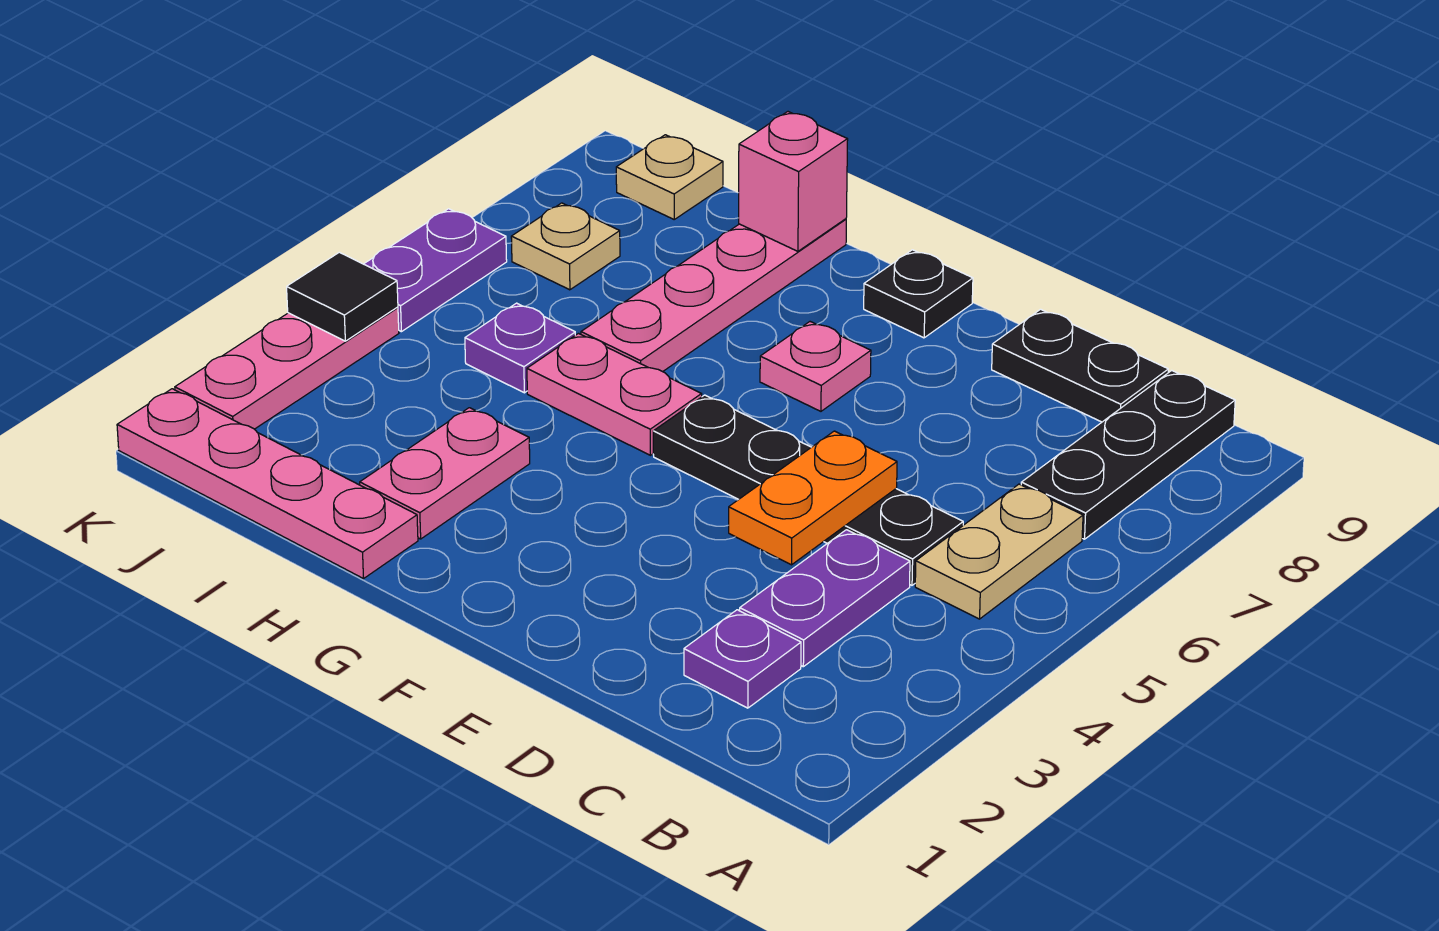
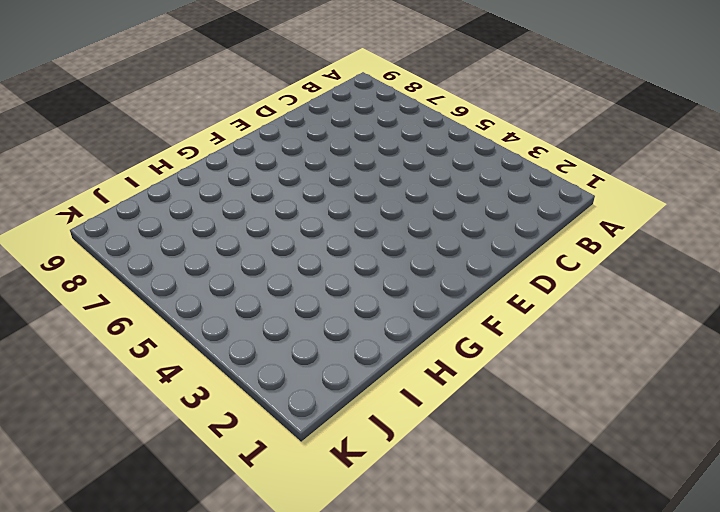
none -> tan plate B5:B6 level 1
none -> black plate B7:B9 level 1
none -> purple plate C2 level 1

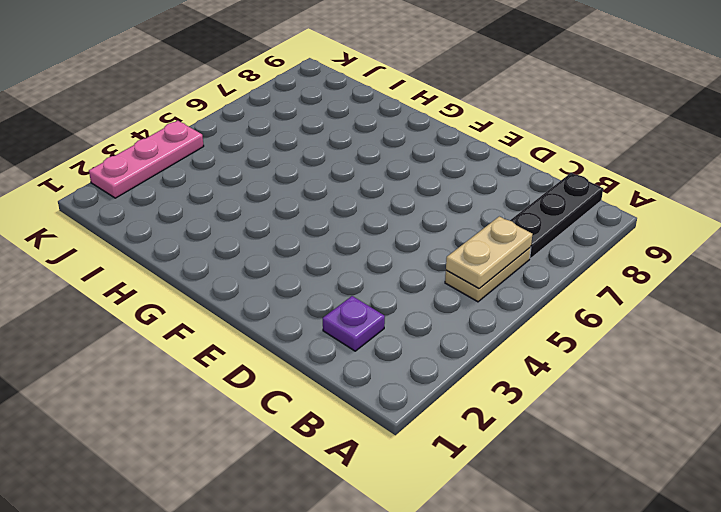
tan plate B5:B6 level 2 -> none
none -> purple plate C3:C4 level 1
none -> black plate C5:F5 level 1
none -> black plate C9:D9 level 1

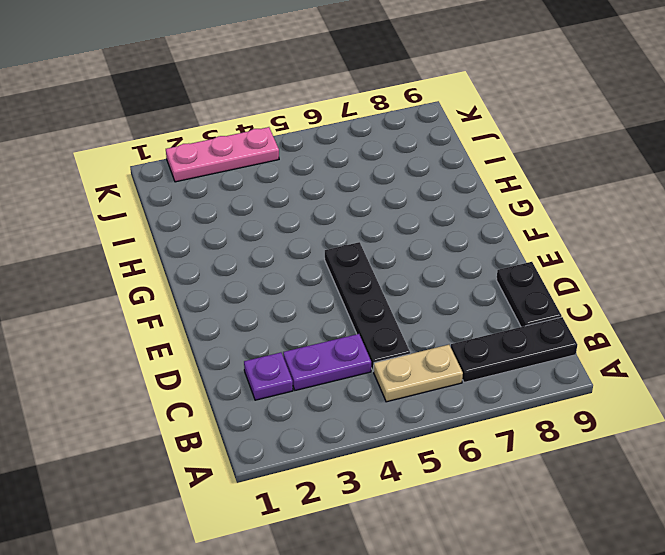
none -> pink plate F7 level 1
none -> black plate F9 level 1
none -> pink plate G5:H5 level 1

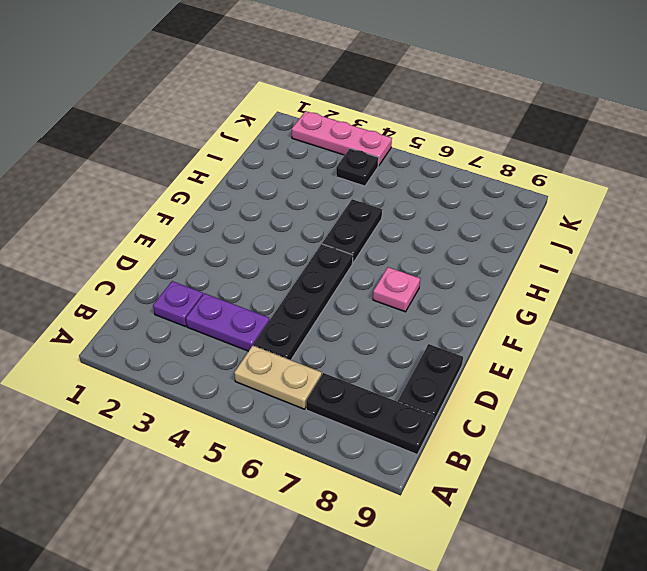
black plate G5:H5 level 1 -> pink plate G5:H5 level 1
black plate J4 level 1 -> black plate F9 level 1
none -> pink plate H1:K1 level 1
none -> pink plate H2:H3 level 1
none -> pink plate H6:H9 level 1

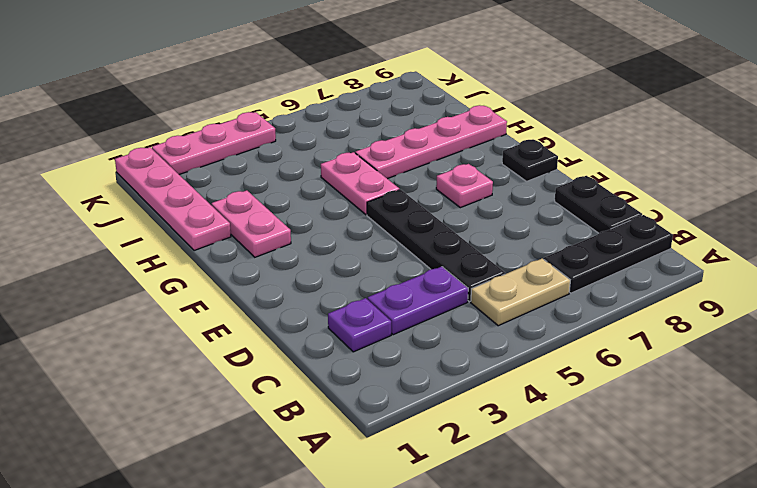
pink plate G2:H2 level 1 -> pink plate H2:H3 level 1
none -> purple plate I5 level 1
none -> tan plate J7 level 1
none -> tan plate J9 level 1

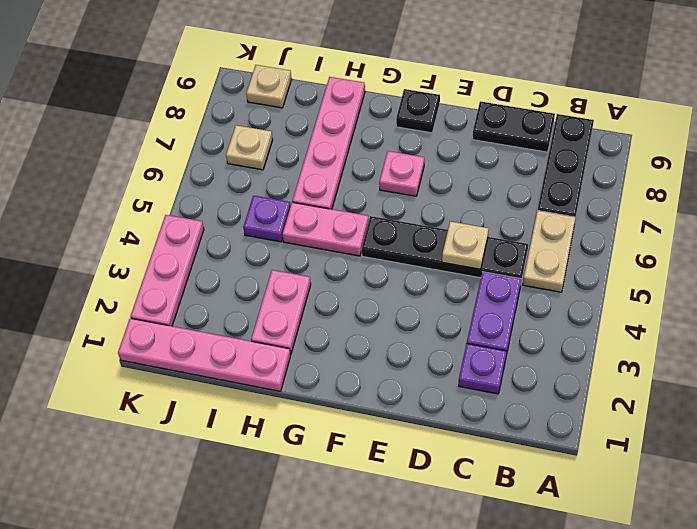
tan plate D5 level 2 -> orange plate D4:D5 level 2
none -> purple plate K5:K6 level 1
none -> pink brick H9 level 2
none -> black tile K4 level 2

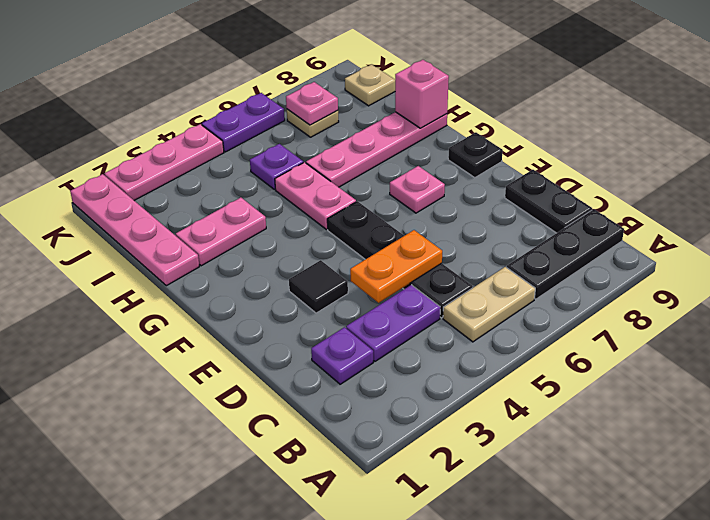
black tile E3 level 1 -> black tile K4 level 2
pink plate J7 level 2 -> none

